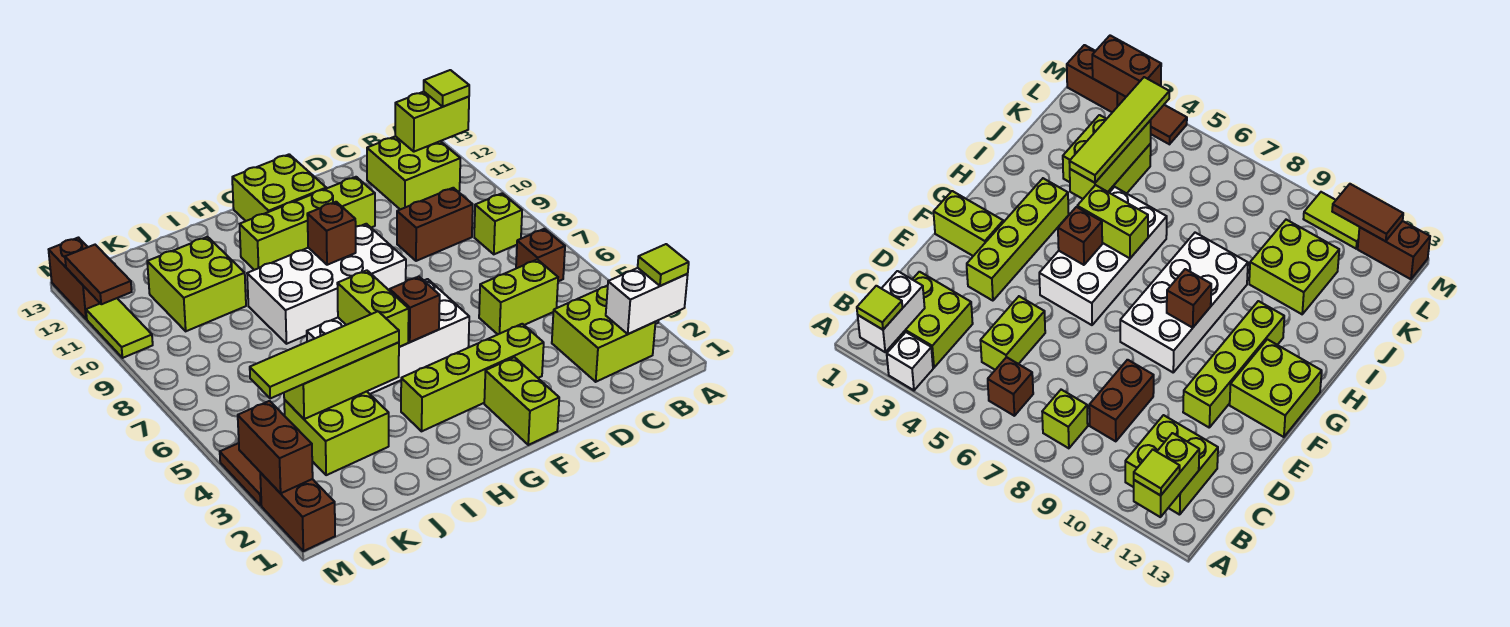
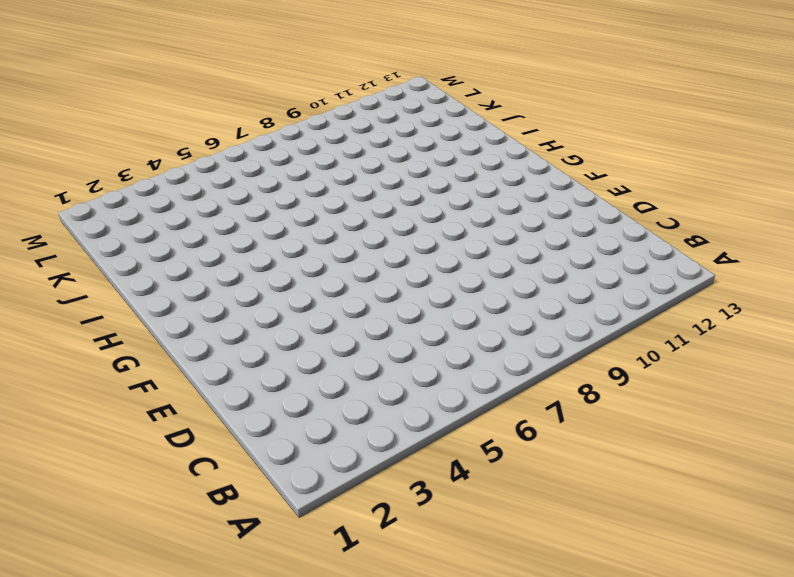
none -> white brick A3 level 1
none -> lime brick B2:C3 level 1
none -> brown brick B6 level 1
none -> lime brick B8 level 1

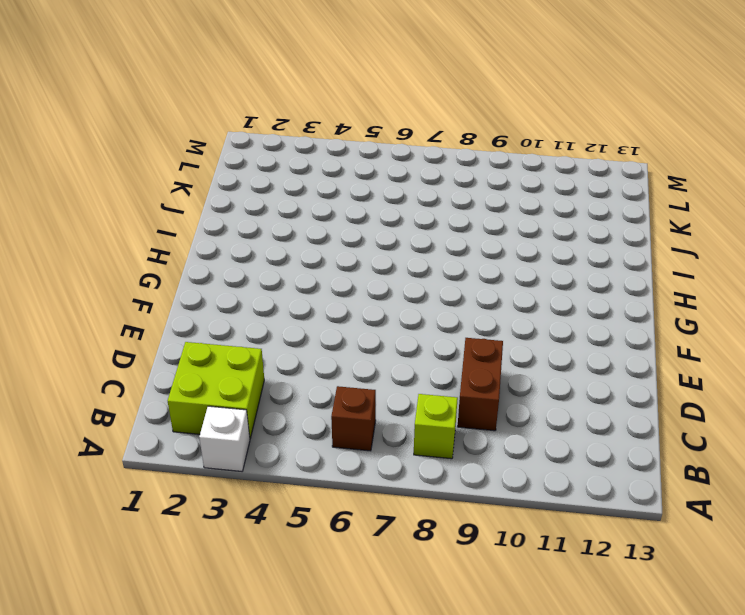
none -> lime brick B11:C12 level 1
none -> lime brick C5:D5 level 1
none -> lime brick E3:H3 level 1
none -> lime brick E11:H11 level 1

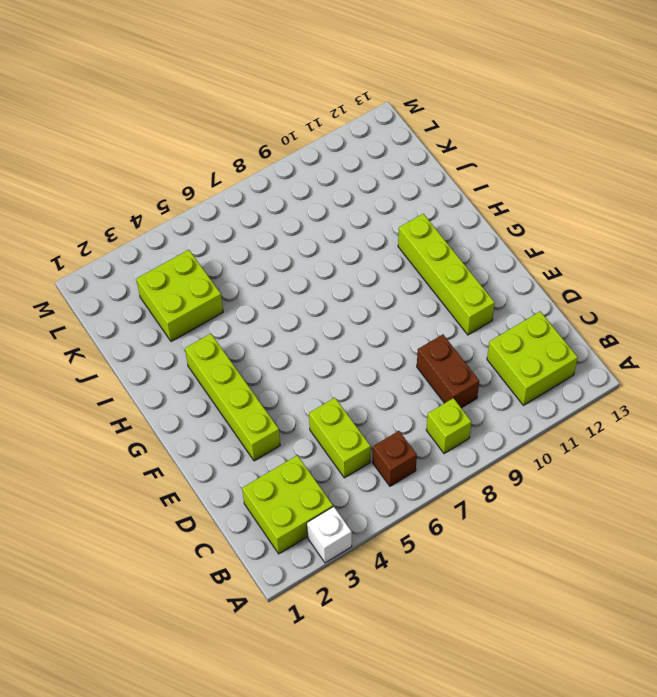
none -> lime brick F1:F2 level 1
none -> white brick F5:I6 level 1
none -> white brick F8:I9 level 1
none -> lime brick F12:G13 level 1

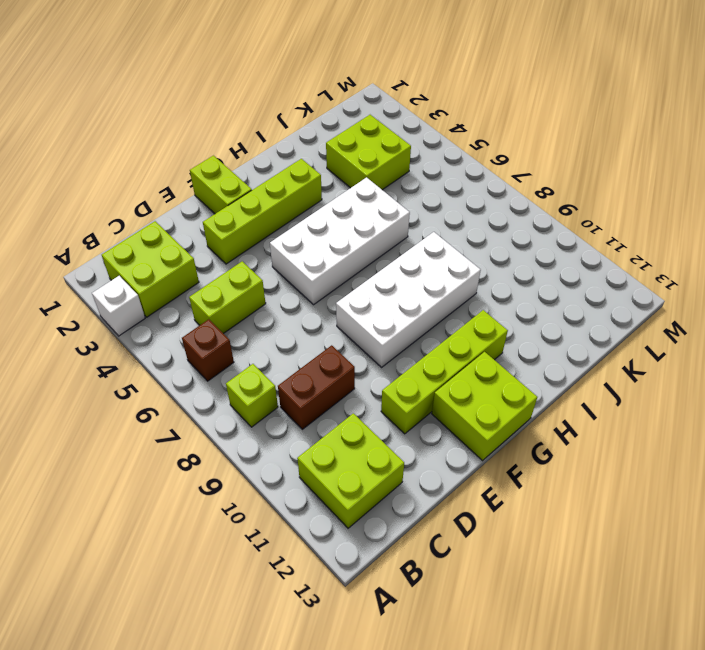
none -> lime brick J10:K11 level 1
none -> brown brick M1:M2 level 1
none -> brown tile M3:M4 level 1
none -> lime tile M10:M11 level 1

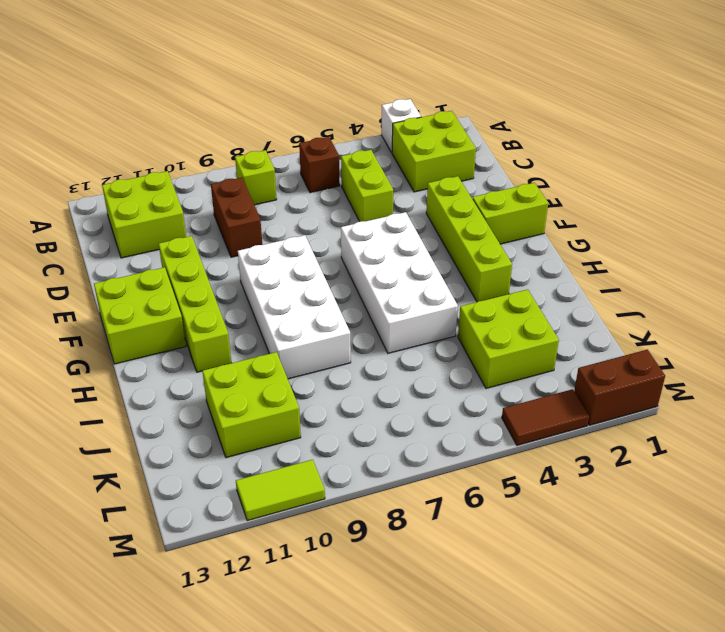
none -> brown brick M12:M13 level 1
none -> white brick A2:B2 level 2
none -> lime brick A12:B12 level 2
none -> brown brick G5 level 2

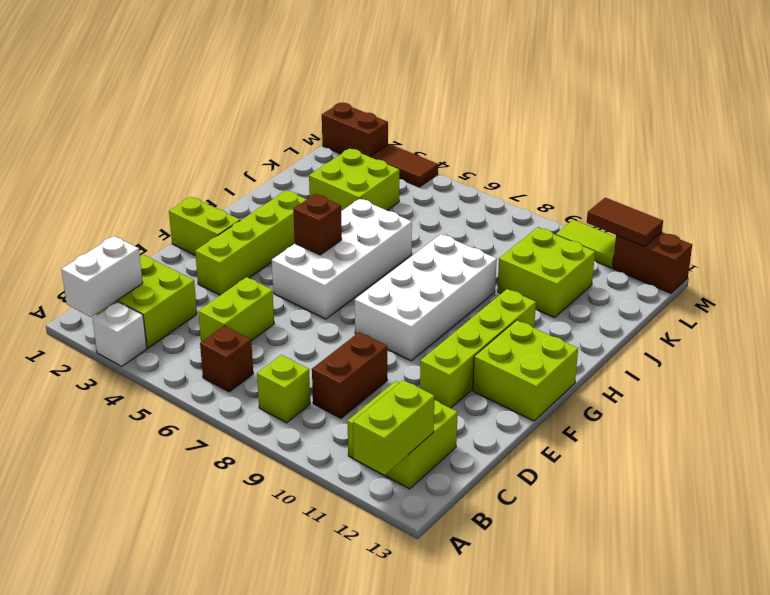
none -> brown brick G9 level 2
none -> lime brick H5:H6 level 2
none -> lime brick I4:K4 level 2
none -> brown brick M2:M3 level 2

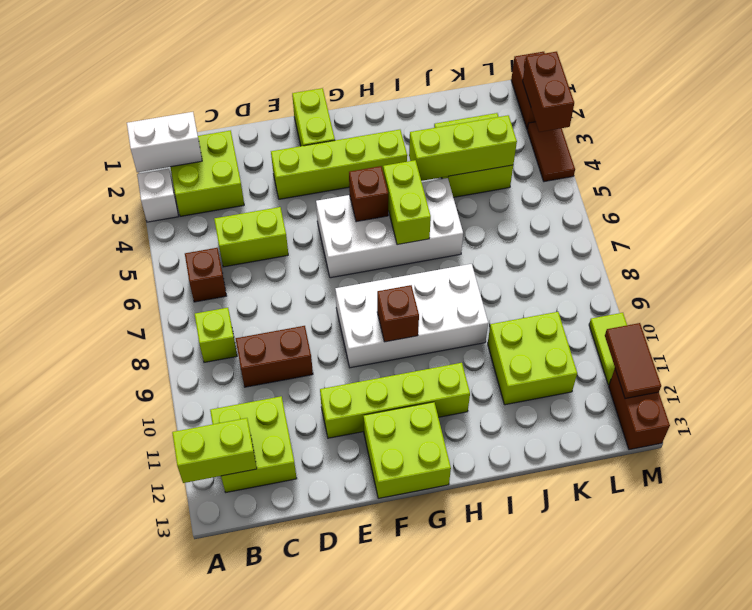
none -> lime tile A2 level 3
none -> lime tile A12 level 3
none -> lime tile I4:L4 level 3

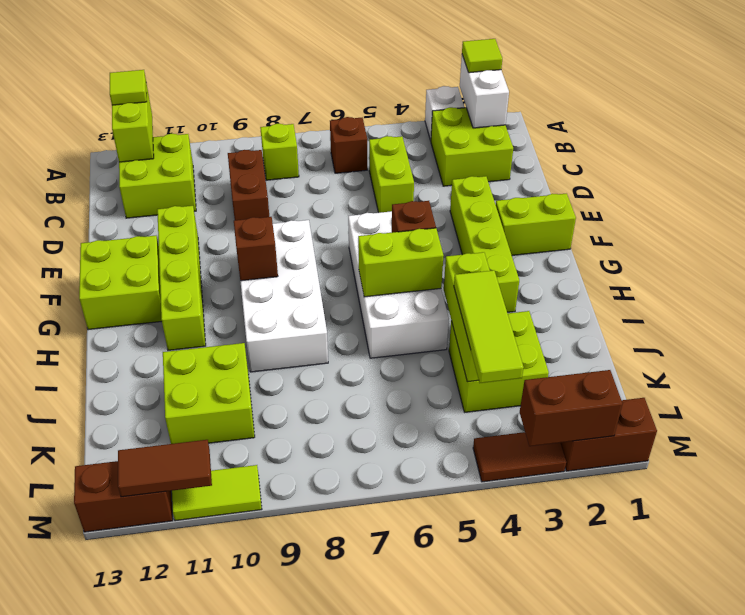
lime tile J4:L4 level 3 -> lime tile I4:L4 level 3

